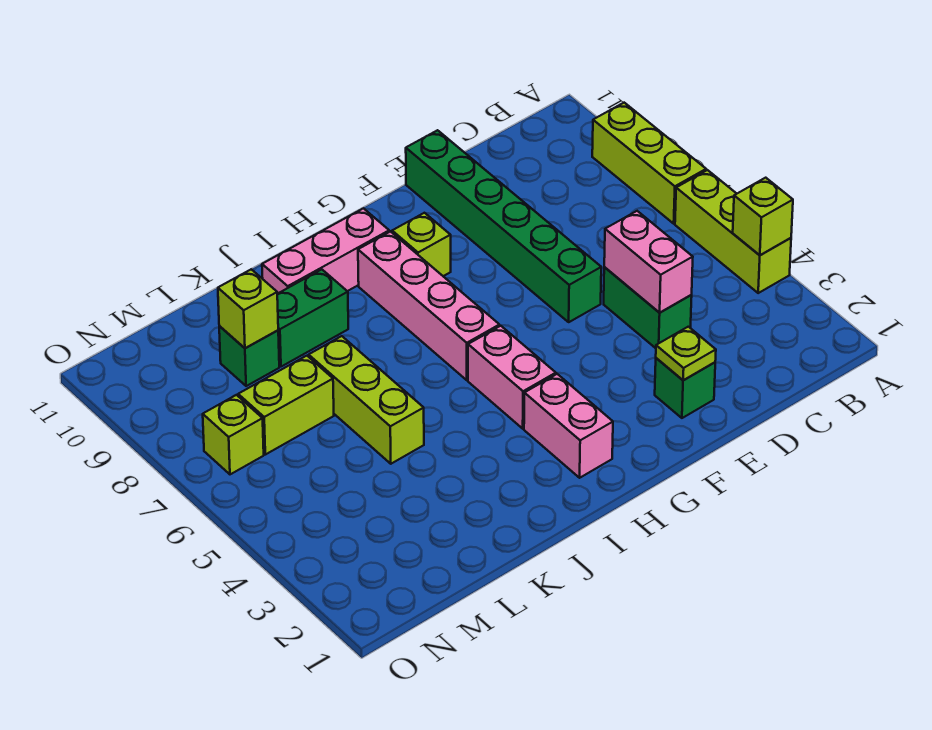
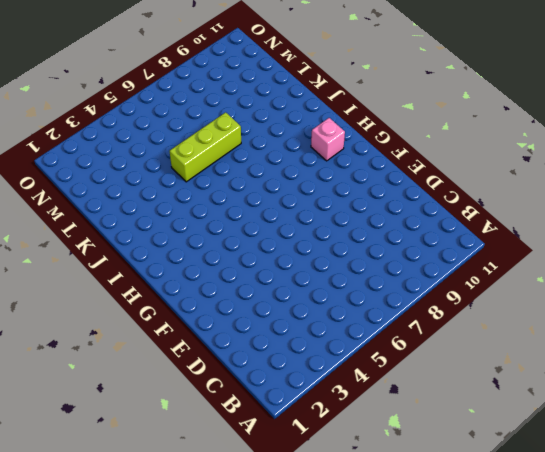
pink brick H10 level 1 -> pink brick H10:J10 level 1
none -> lime brick A4:A6 level 1
none -> lime brick A7:A9 level 1
none -> green brick D4:D5 level 1

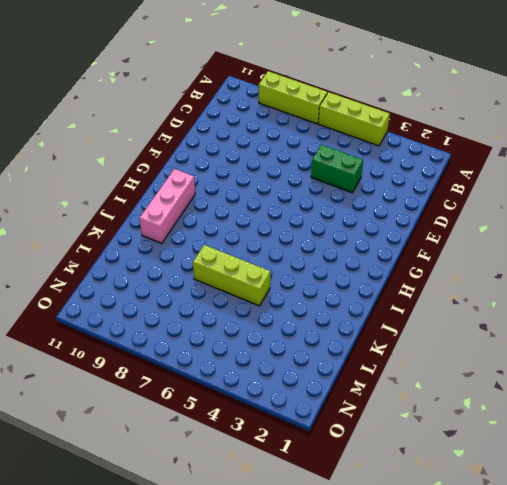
none -> green brick E2 level 1
none -> green brick E6:E11 level 1
none -> lime brick G9 level 1

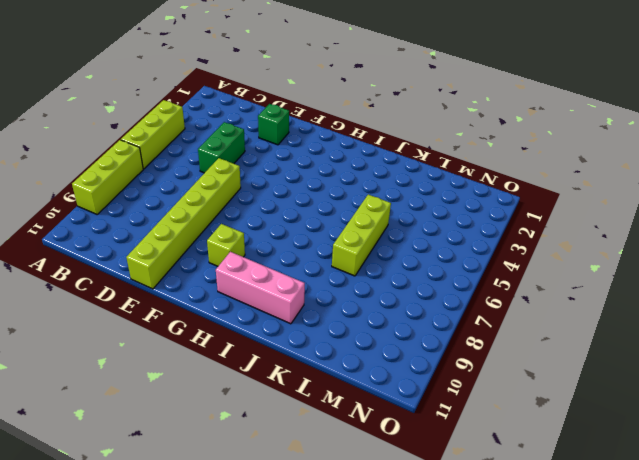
lime brick E6:E11 level 1 -> green brick E6:E11 level 1
none -> pink brick H2:H3 level 1
none -> pink brick H4:H5 level 1
none -> pink brick H6:H9 level 1

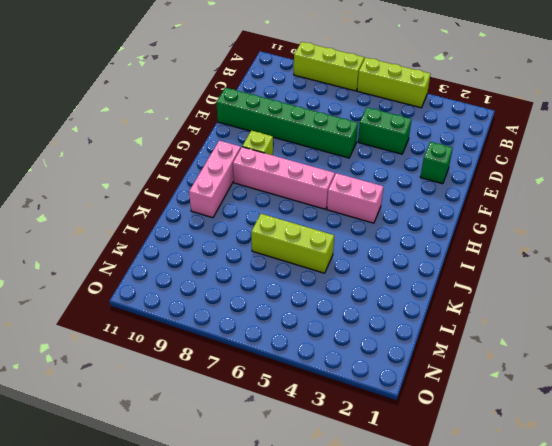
none -> pink brick H2:H3 level 1
none -> green brick J9:K9 level 1
none -> lime brick L7:M7 level 1

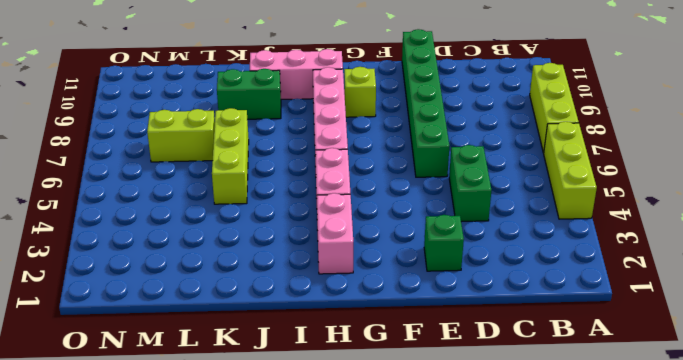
none -> green brick L9 level 1
none -> lime brick N7 level 1
none -> lime brick A4 level 2

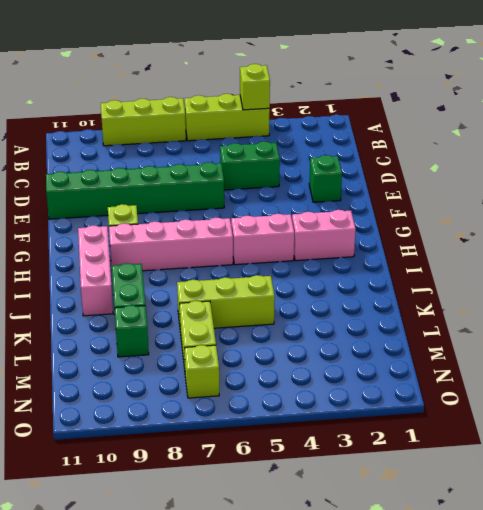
none -> pink brick D4:D5 level 2
none -> lime plate E2 level 2
none -> lime brick L9 level 2

